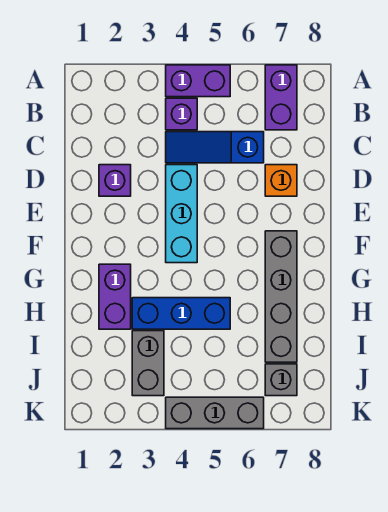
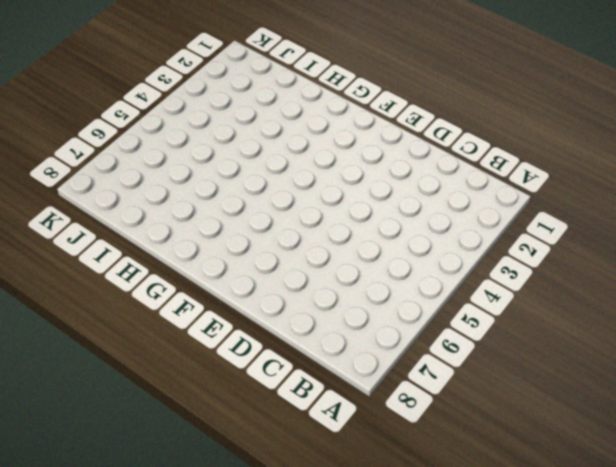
none -> purple brick A4:A5 level 1
none -> purple brick A7:B7 level 1
none -> purple brick B4 level 1

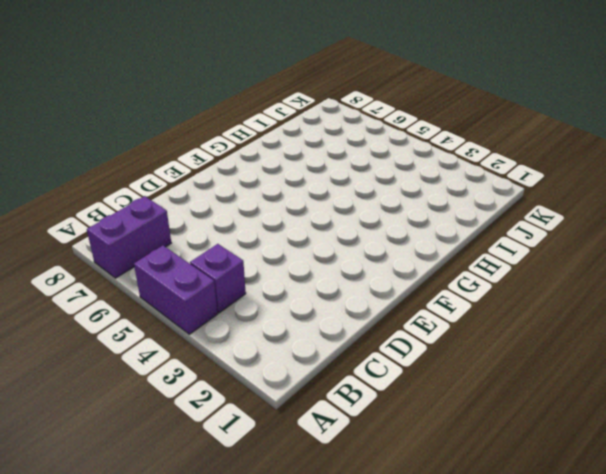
none -> blue slope C4:C6 level 1 top 6
none -> purple brick D2 level 1
none -> cyan brick D4:F4 level 1

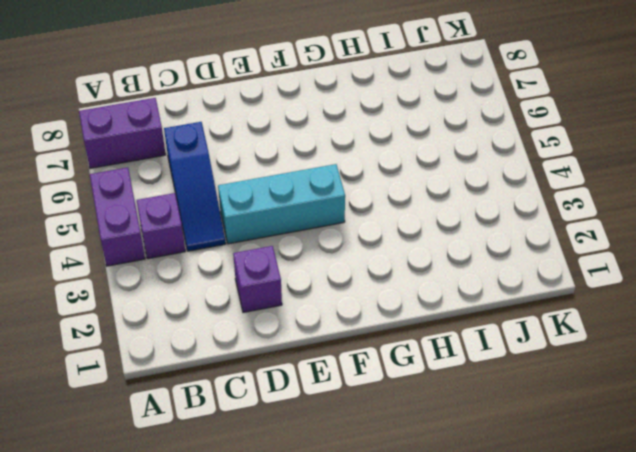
none -> orange brick D7 level 1
none -> grey brick F7:I7 level 1
none -> purple brick G2:H2 level 1

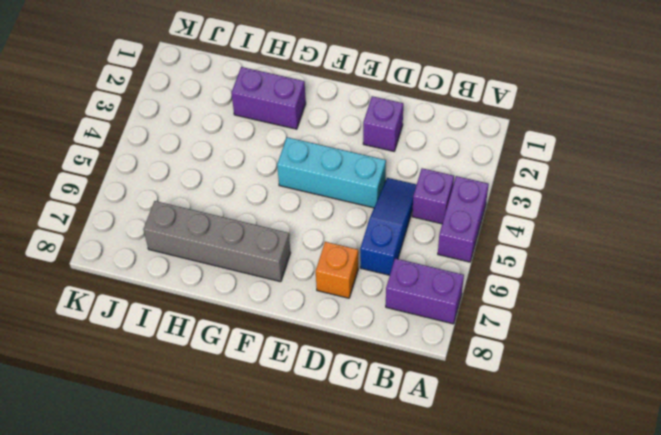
none -> blue brick H3:H5 level 1
none -> grey brick I3:J3 level 1
none -> grey brick J7 level 1

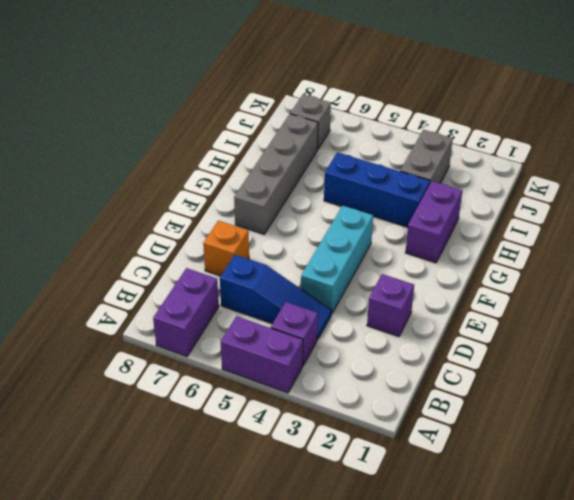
none -> grey brick K4:K6 level 1

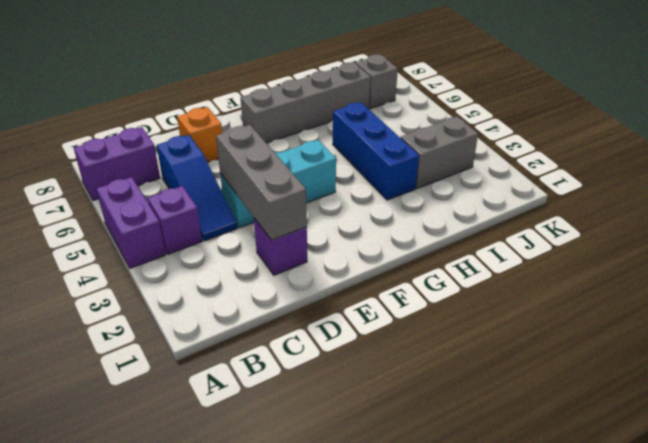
grey brick D2:D4 level 2 -> grey brick K4:K6 level 1
none -> purple brick G2:H2 level 1

